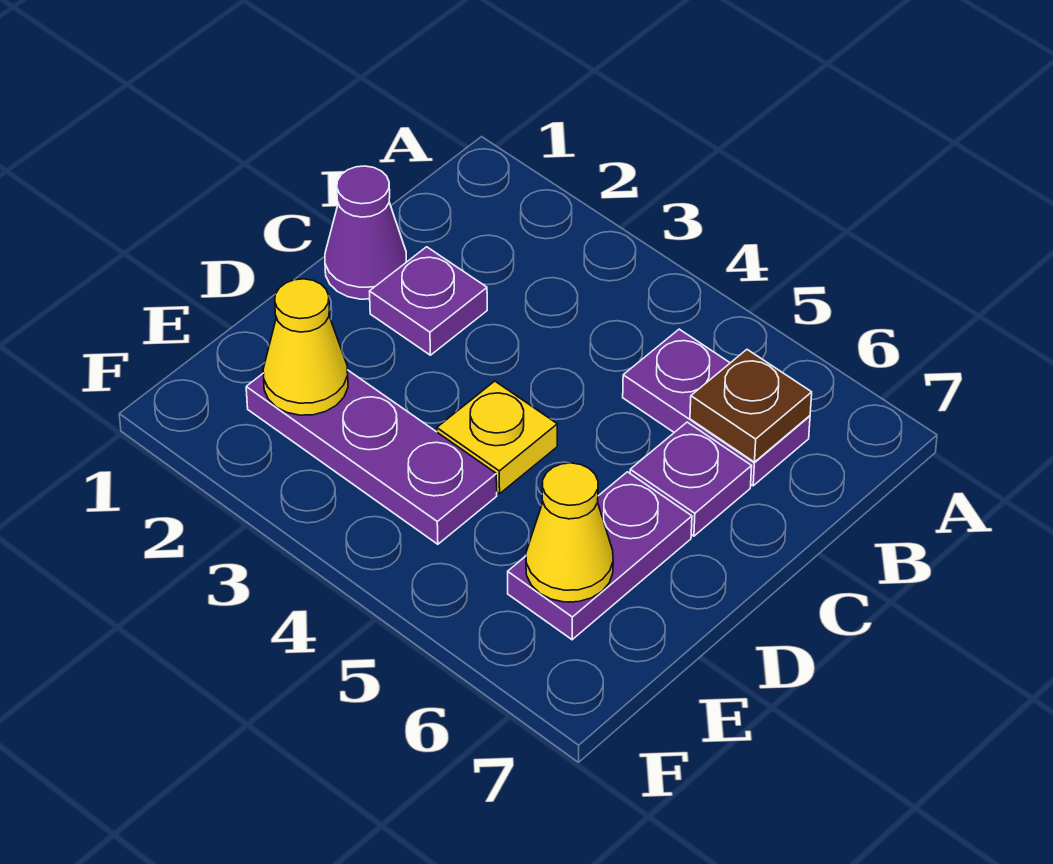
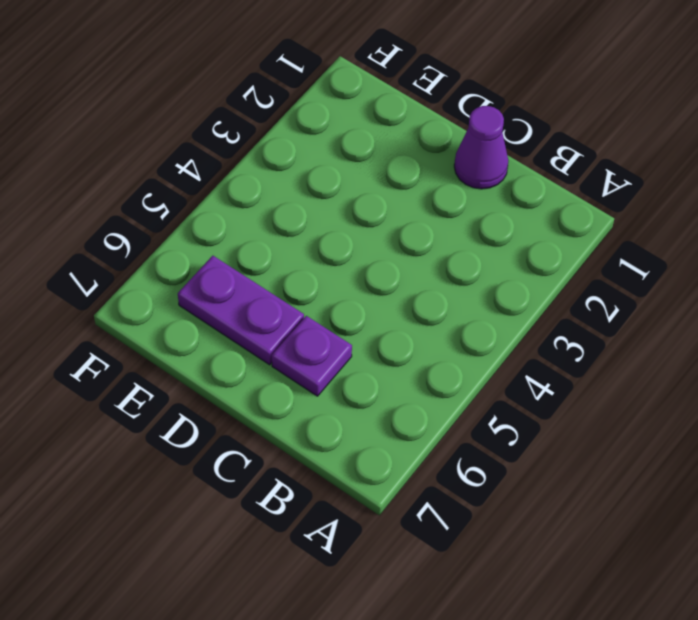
none -> purple plate B5:B6 level 1
none -> purple plate C2 level 1

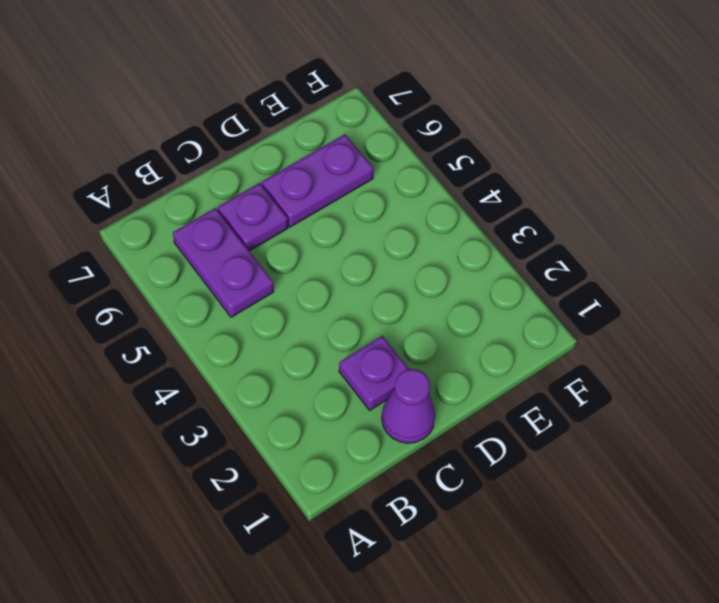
none -> yellow plate D4 level 1
none -> purple plate E2:E4 level 1

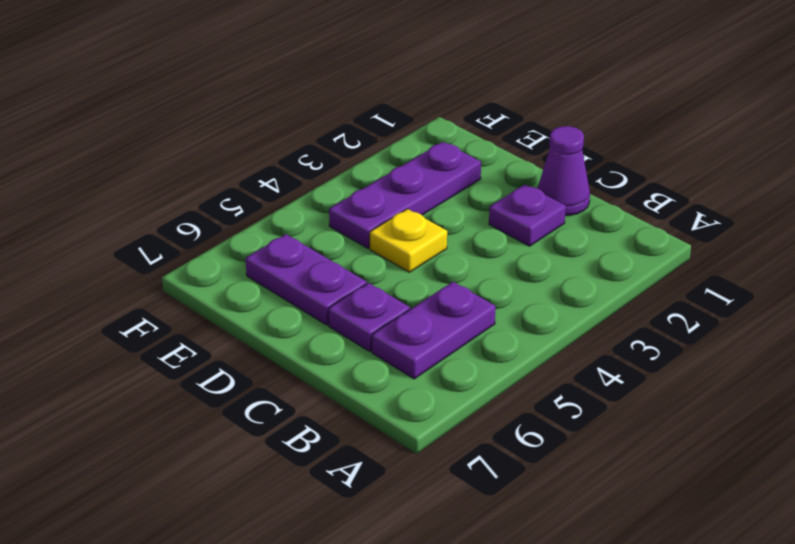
none -> brown plate B6 level 2
none -> yellow cone E2 level 2

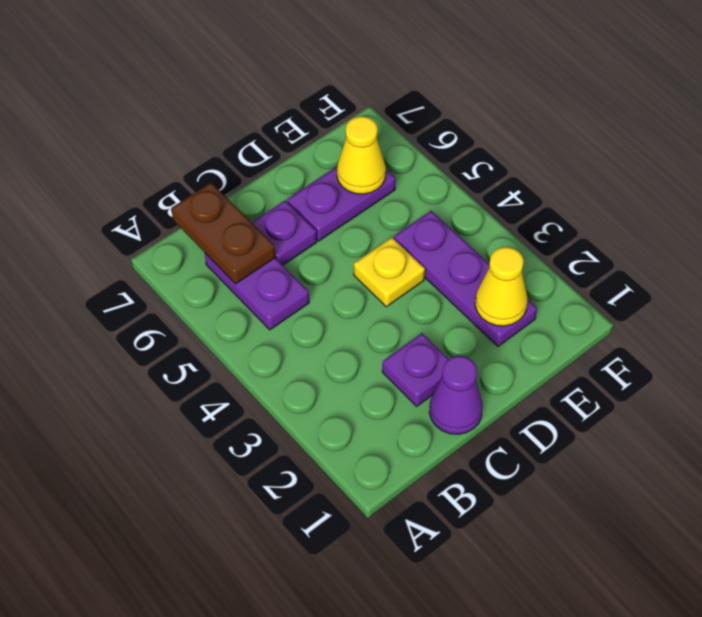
brown plate B6:B7 level 2 -> brown plate B6 level 2

